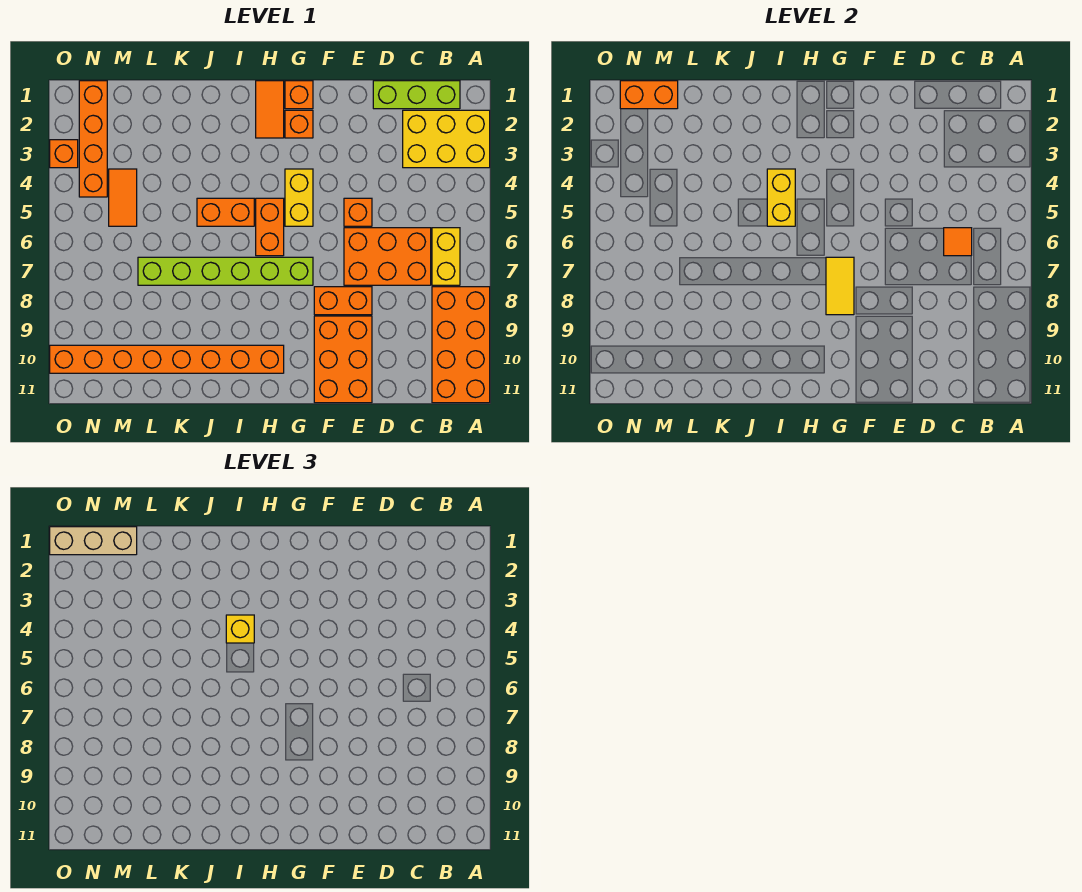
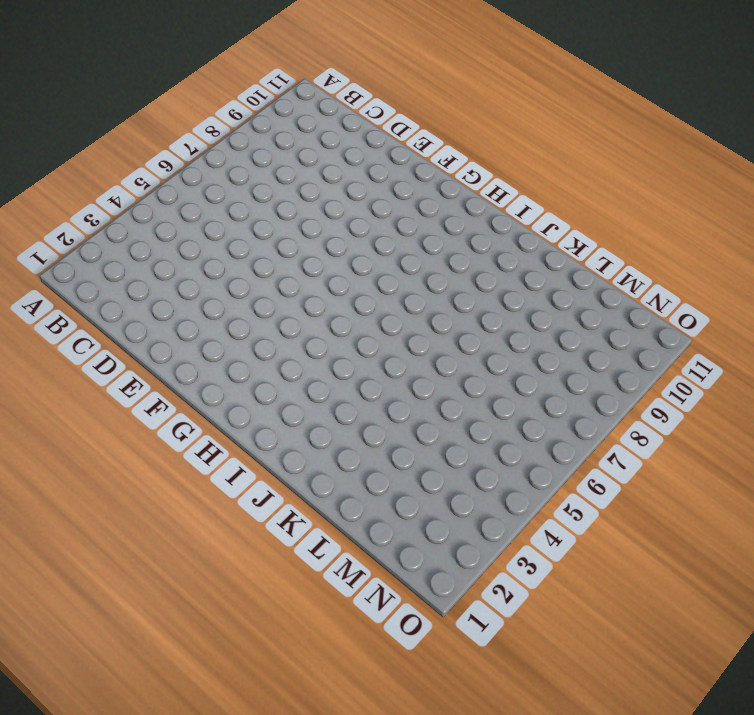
none -> yellow brick A2:C3 level 1
none -> orange brick A8:B11 level 1
none -> lime brick B1:D1 level 1

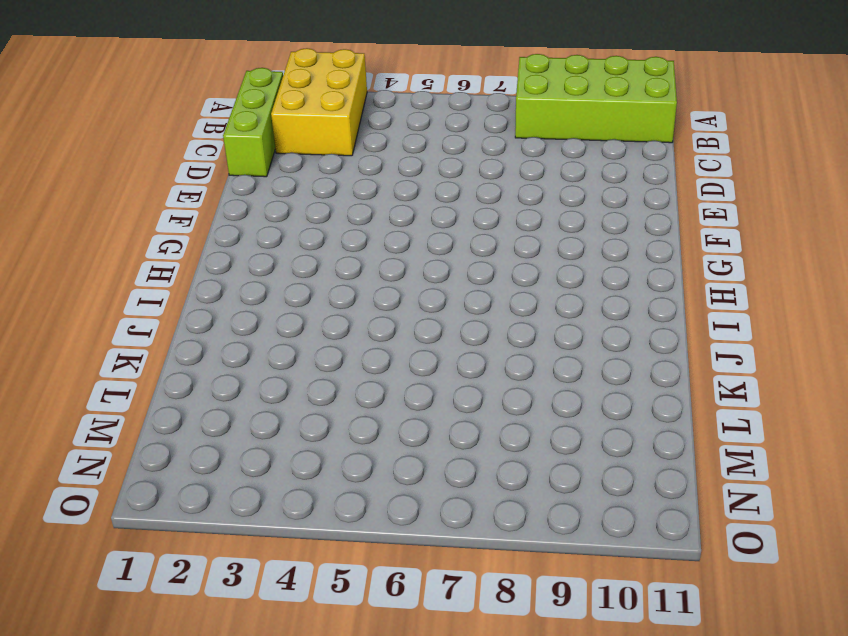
lime brick A8:B11 level 1 -> orange brick A8:B11 level 1
none -> yellow brick B6:B7 level 1
none -> orange brick C6:E7 level 1
none -> orange brick E5 level 1

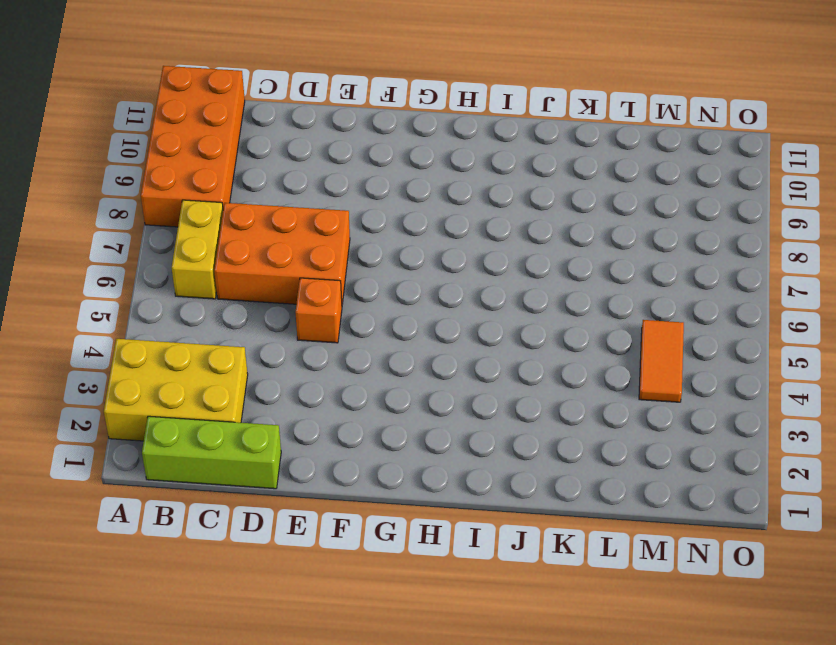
none -> orange brick E8:F8 level 1
none -> orange brick E9:F11 level 1
none -> orange brick G1 level 1

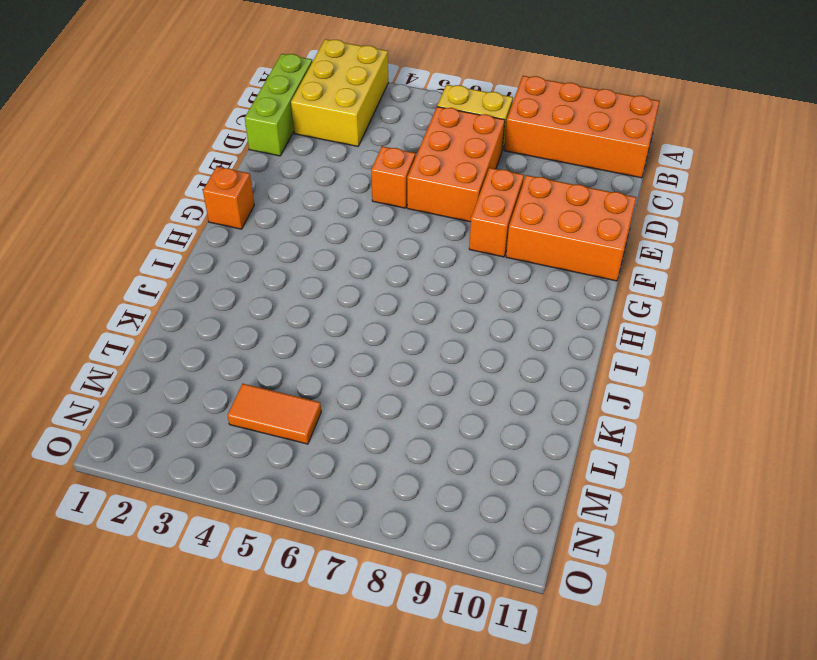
none -> orange brick G2 level 1
none -> yellow brick G4:G5 level 1
none -> lime brick G7:L7 level 1

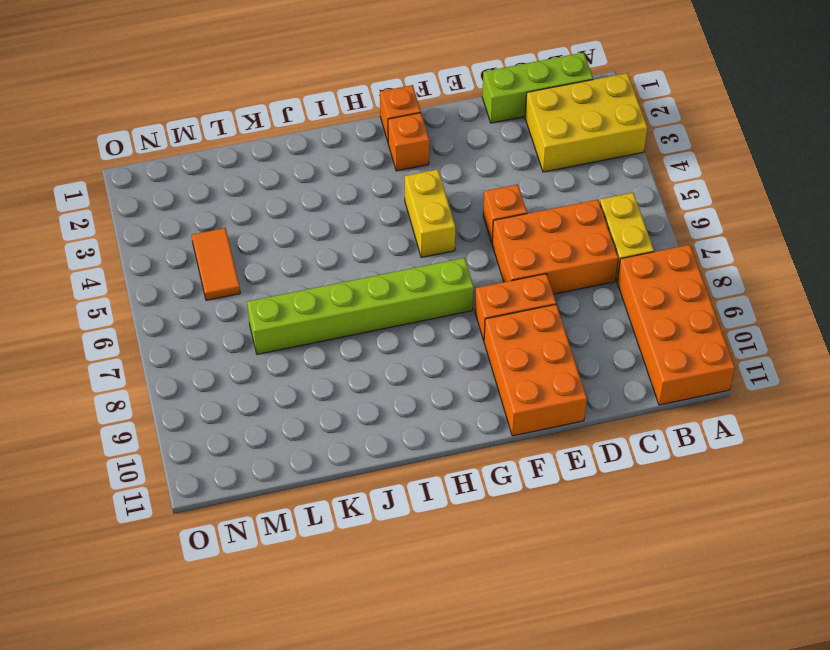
none -> orange tile H1:H2 level 1
none -> orange brick H5:H6 level 1
none -> orange brick H10:O10 level 1

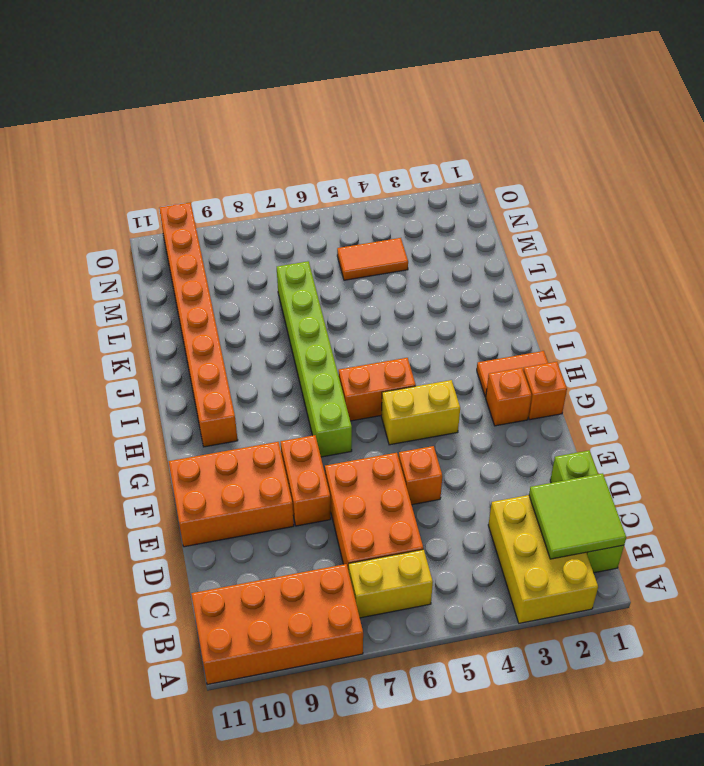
lime tile B1:C2 level 2 -> none
none -> orange brick I5:J5 level 1
none -> orange brick N1:N4 level 1
none -> orange brick O3 level 1

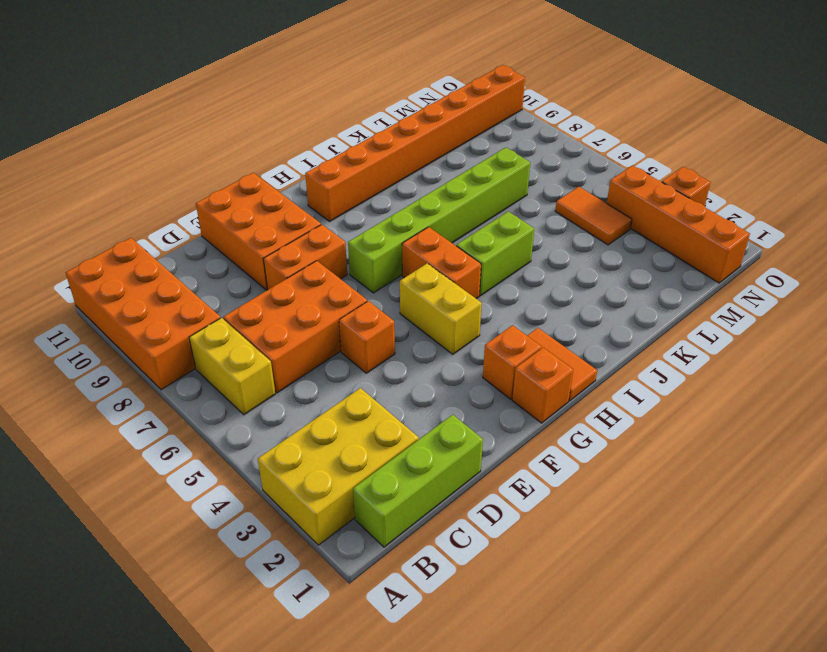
lime brick I5:J5 level 1 -> orange brick I5:J5 level 1
none -> orange tile C6 level 2
none -> yellow tile G7:G8 level 2
none -> yellow brick I4:I5 level 2

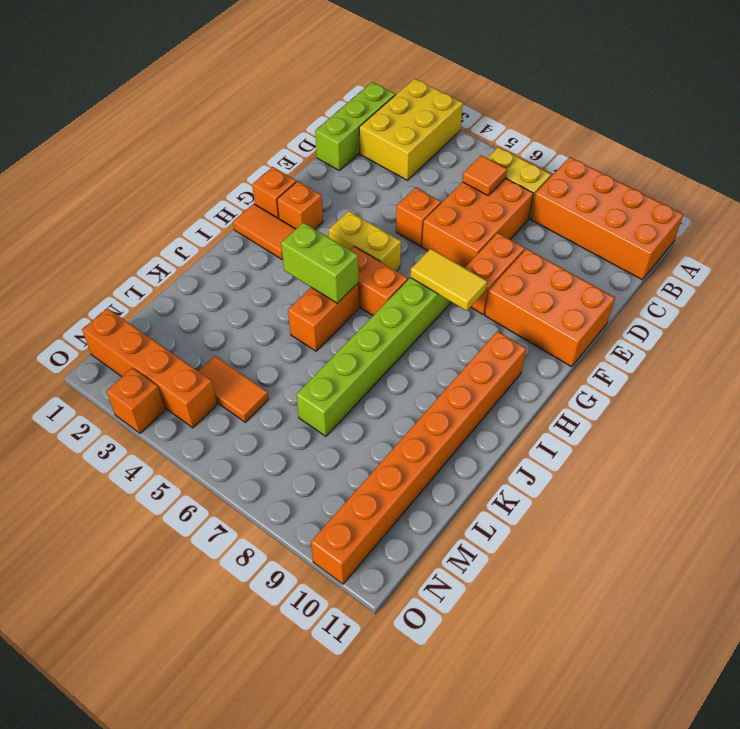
lime brick I4:I5 level 2 -> yellow brick I4:I5 level 2
none -> orange brick M1:N1 level 2
none -> yellow brick I4 level 3
none -> tan brick M1:O1 level 3

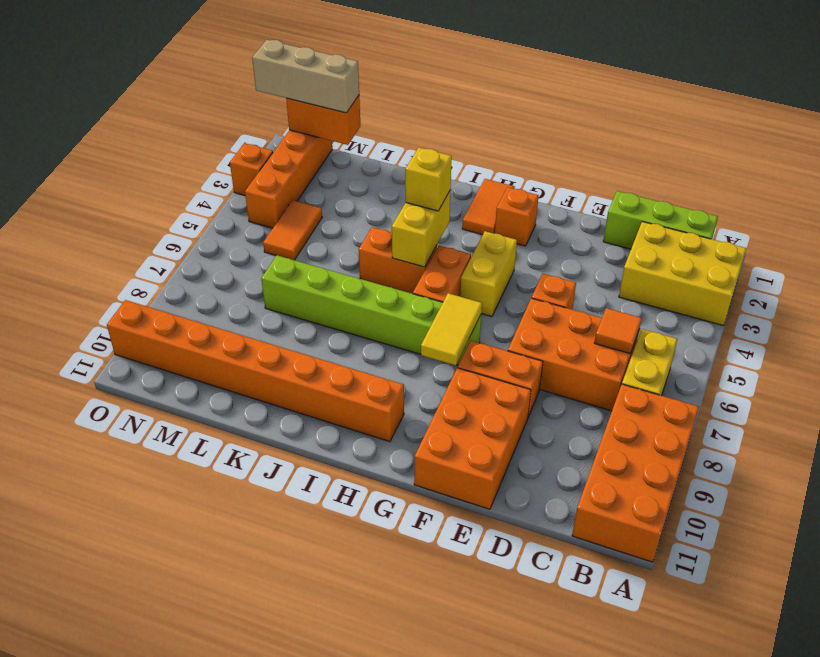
none -> orange brick G1 level 1

